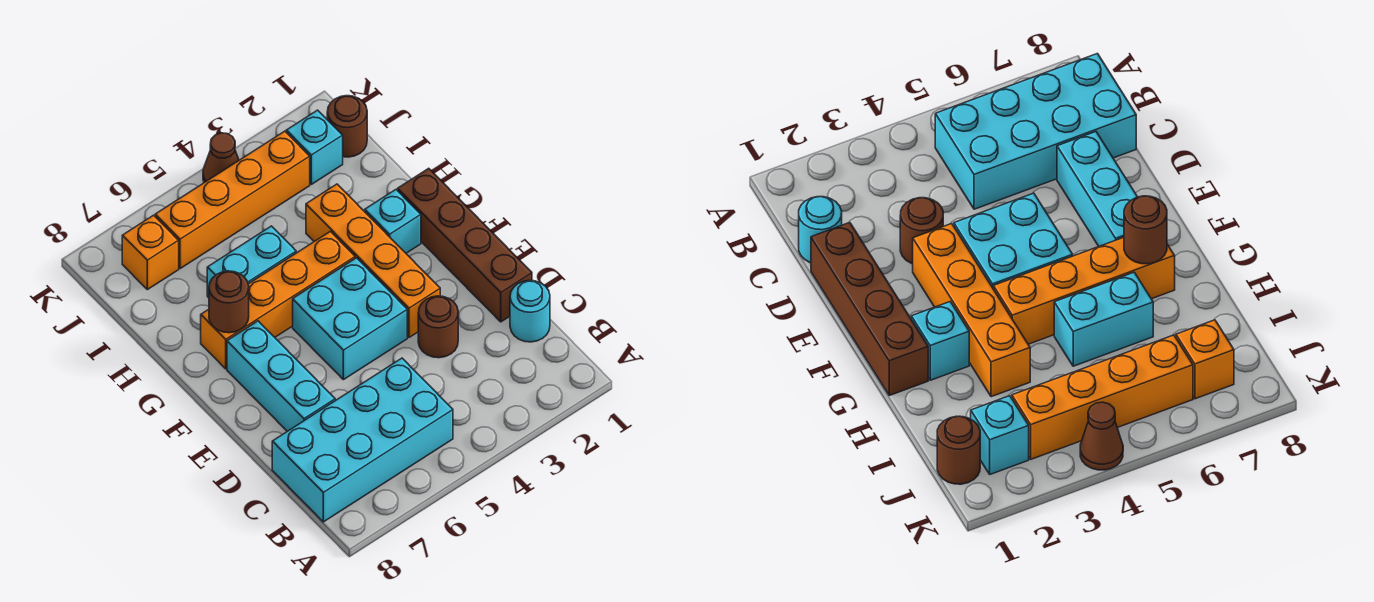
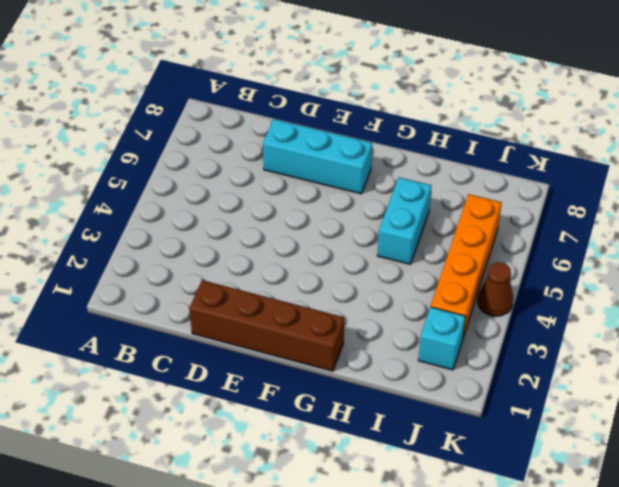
none -> cyan brick B5:C8 level 1
none -> cyan round brick C1 level 1
none -> brown round brick D3 level 1

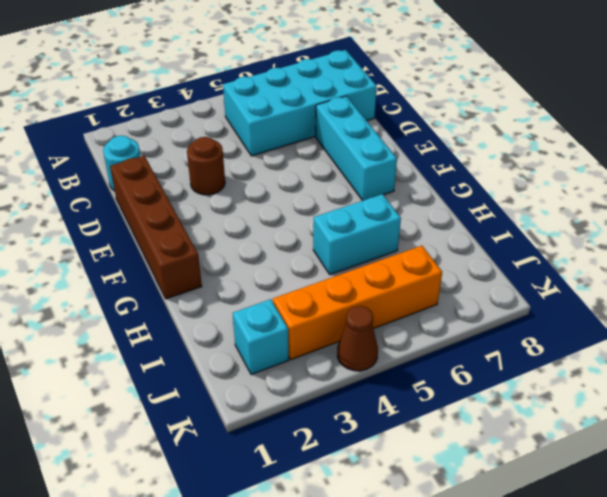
none -> orange brick E3:H3 level 1
none -> cyan brick E4:F5 level 1
none -> cyan brick G2 level 1

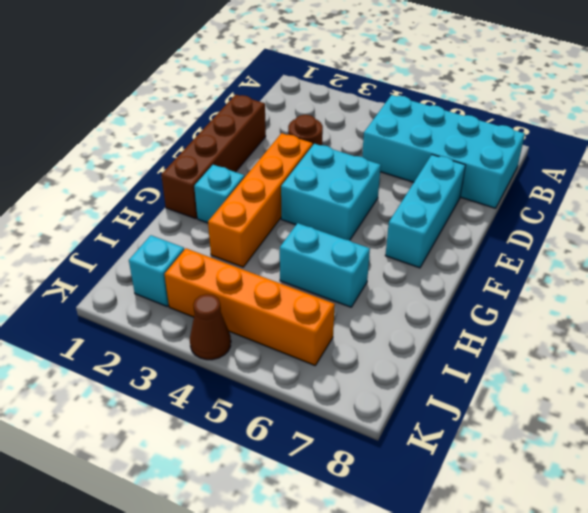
none -> cyan round brick C1 level 1
none -> orange brick G4:G7 level 1
none -> brown round brick J1 level 1

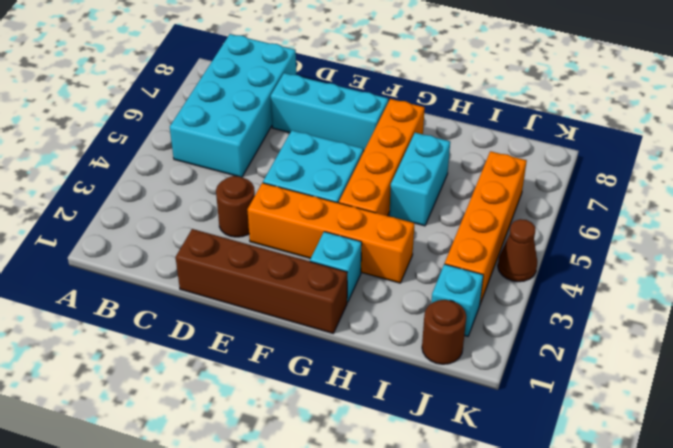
none -> cyan round brick C1 level 1
none -> orange brick J7 level 1
none -> brown round brick G7 level 2

